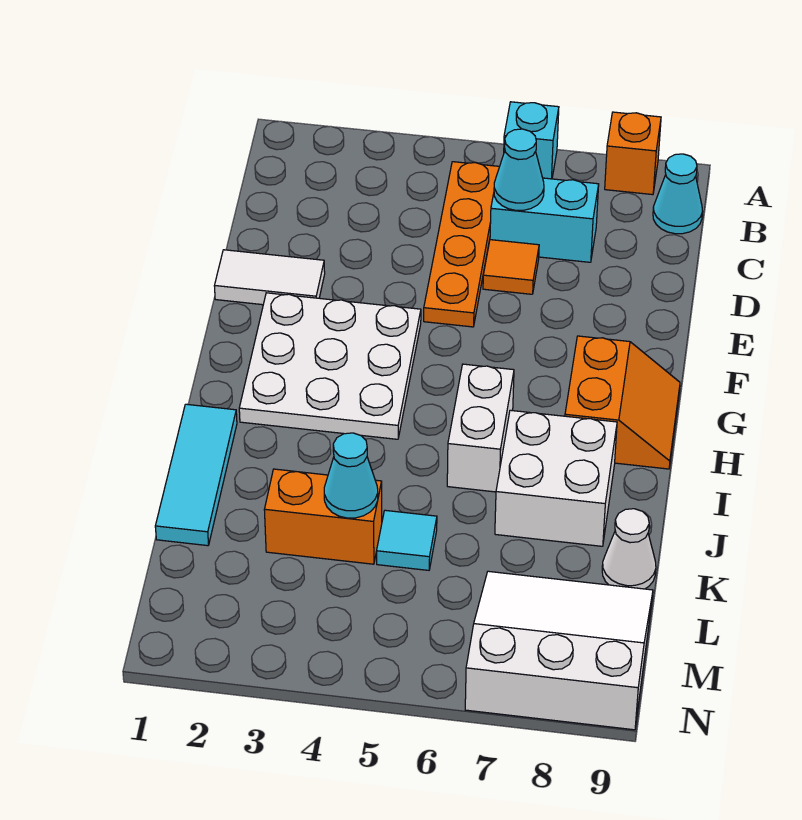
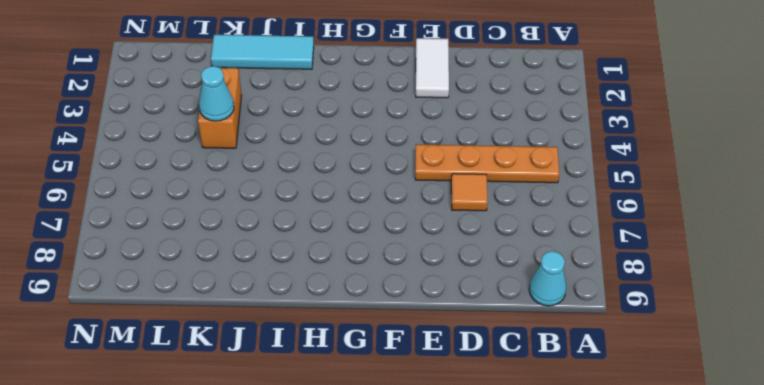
none -> cyan brick A6 level 1
none -> orange brick A8 level 1
none -> cyan brick C6:C7 level 1

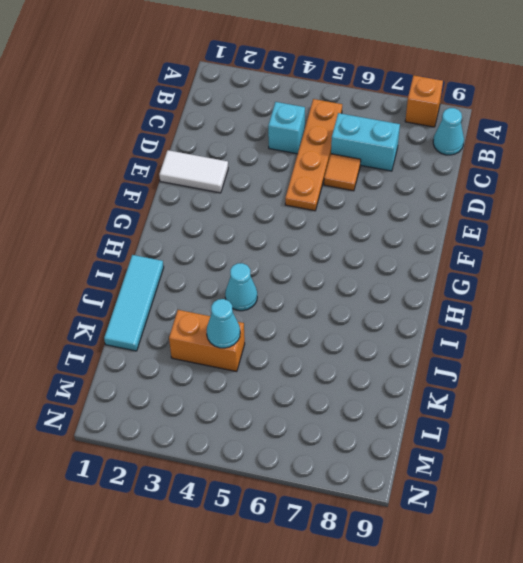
cyan brick C4 level 1 -> cyan brick A6 level 1
cyan cone I4 level 1 -> cyan cone C6 level 2
none -> white plate F2:H4 level 1
none -> orange slope G8:H9 level 1 top 8
none -> white brick H6:I6 level 1

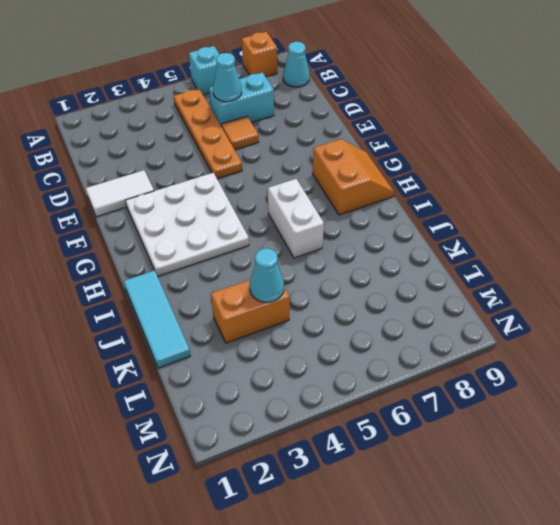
none -> white brick I7:J8 level 1
none -> cyan tile K5 level 1
none -> white cone K9 level 1

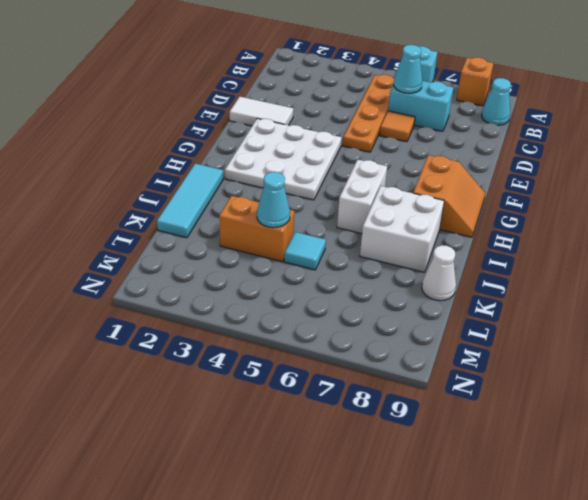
none -> white slope L7:N9 level 1 top N

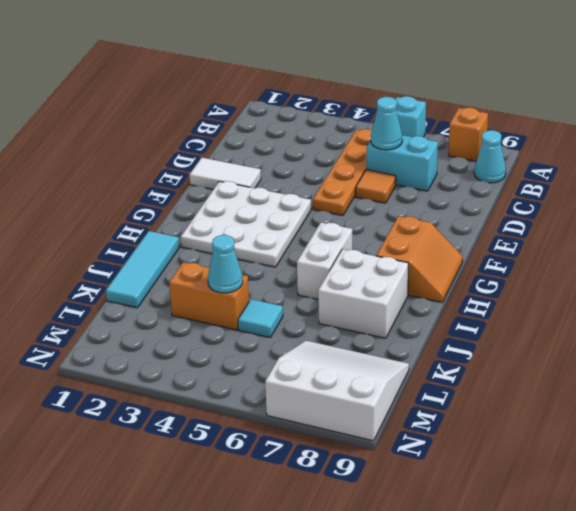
none -> white cone K9 level 1

